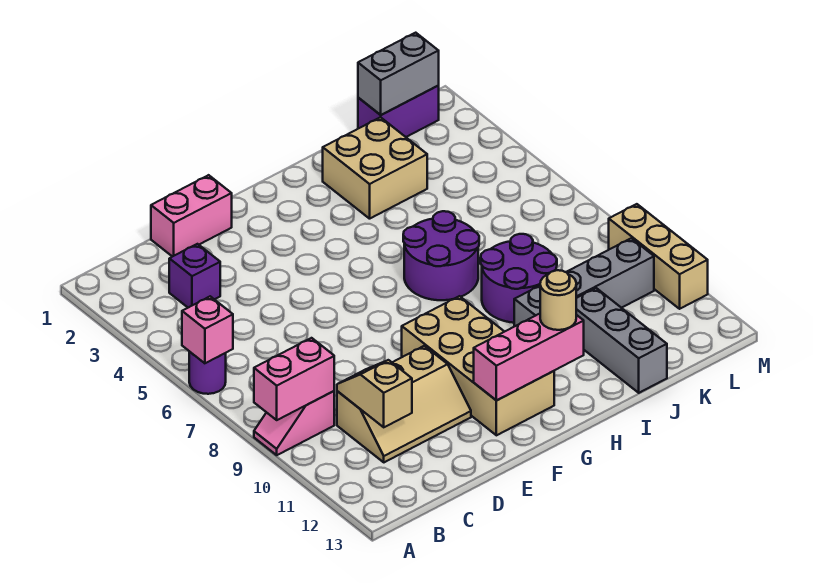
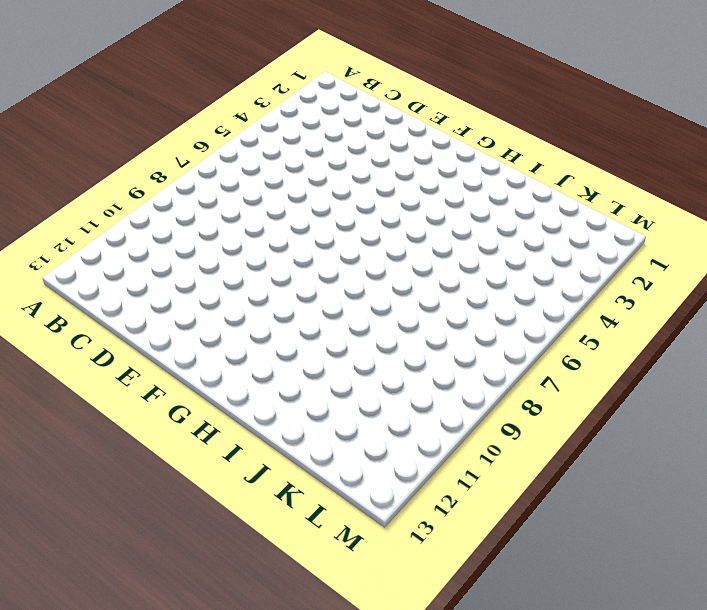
none -> purple round brick A6 level 1
none -> pink slope A9:B9 level 1 top B
none -> purple brick C3 level 1

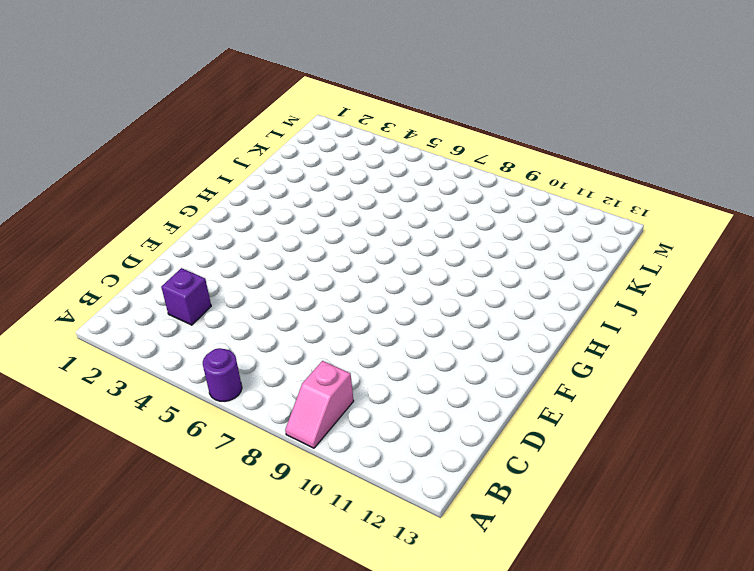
none -> tan slope C10:E11 level 1 top 10
none -> pink brick D1:E1 level 1
none -> tan brick F9:G12 level 1

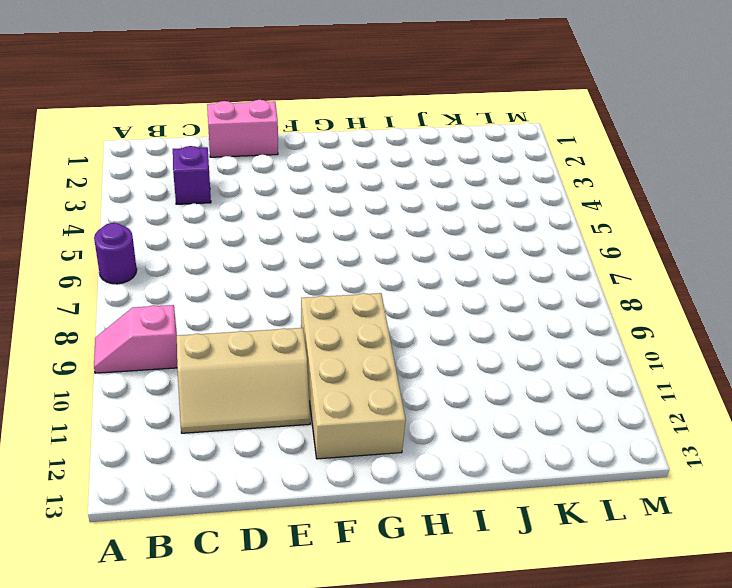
none -> purple round brick H6:I7 level 1
none -> tan brick I2:J3 level 1
none -> purple round brick I8:J9 level 1

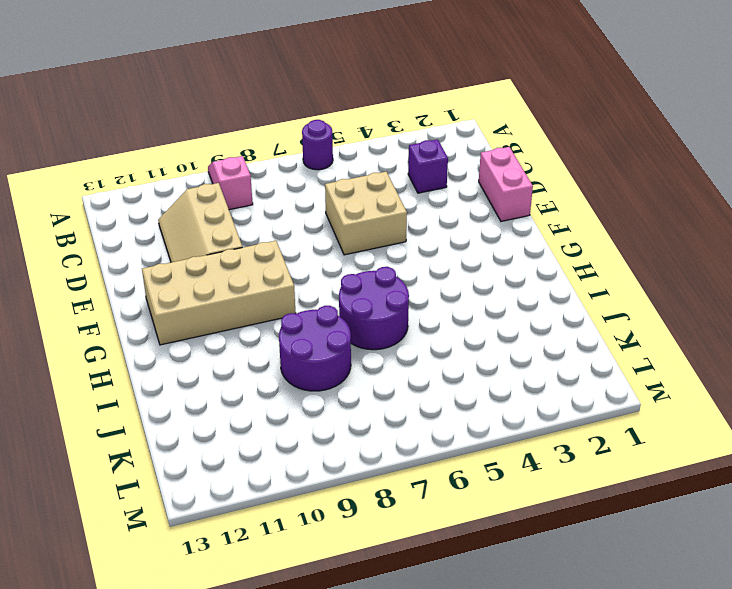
tan brick D5:E6 level 1 -> tan brick I2:J3 level 1
none -> grey brick I10:L10 level 1
none -> grey brick J11:J13 level 1
none -> purple brick K1:L1 level 1

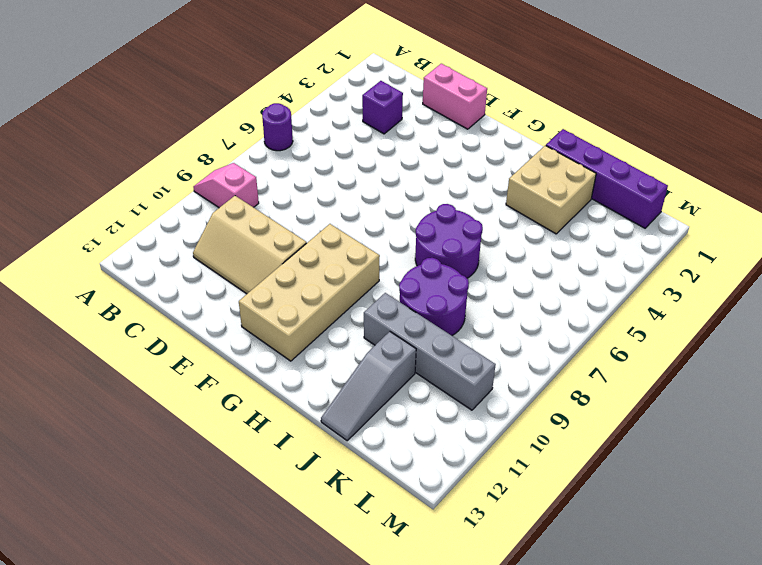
purple brick I1:L1 level 1 -> purple brick K1:L1 level 1
grey slope J11:J13 level 1 top 11 -> grey brick J11:J13 level 1
none -> tan brick M9:M11 level 1
none -> pink brick A6 level 2
none -> pink brick A9:B9 level 2

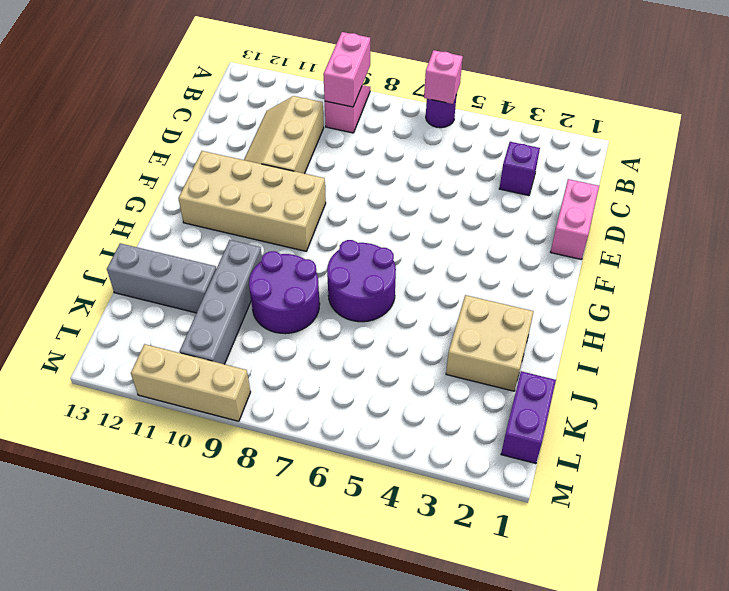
none -> tan slope C10:C11 level 2 top 11
none -> pink brick F12:H12 level 2
none -> grey brick K1:L1 level 2

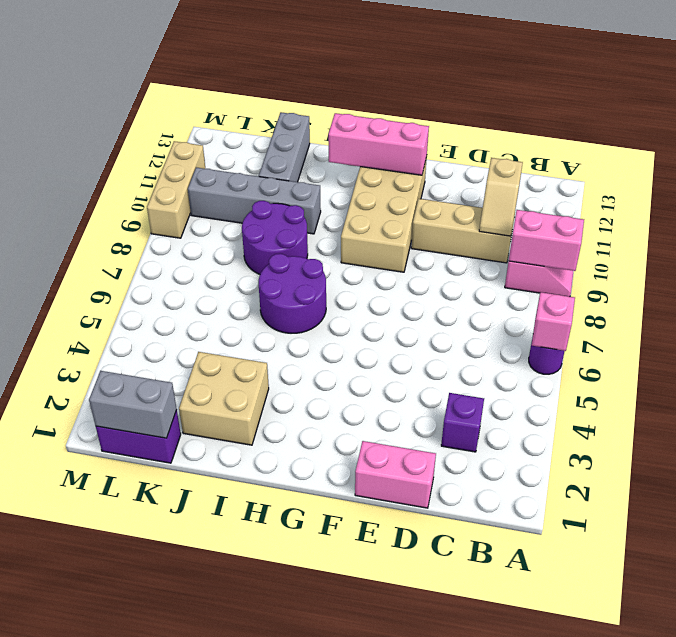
none -> tan round brick H12 level 3

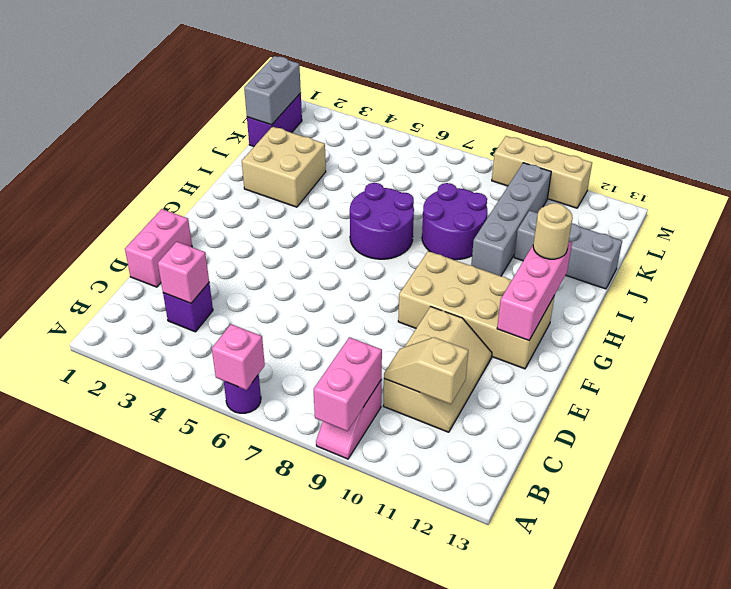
pink brick C3 level 2 -> none

